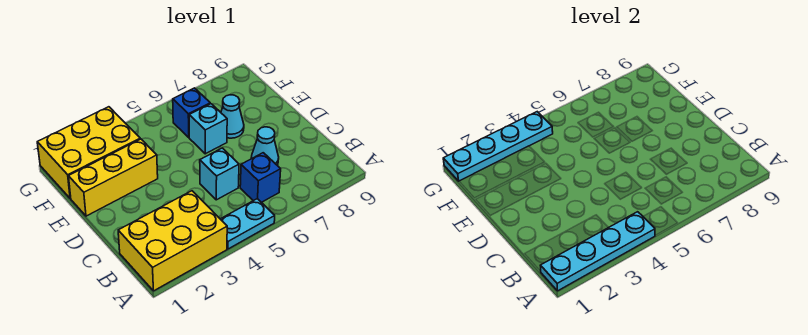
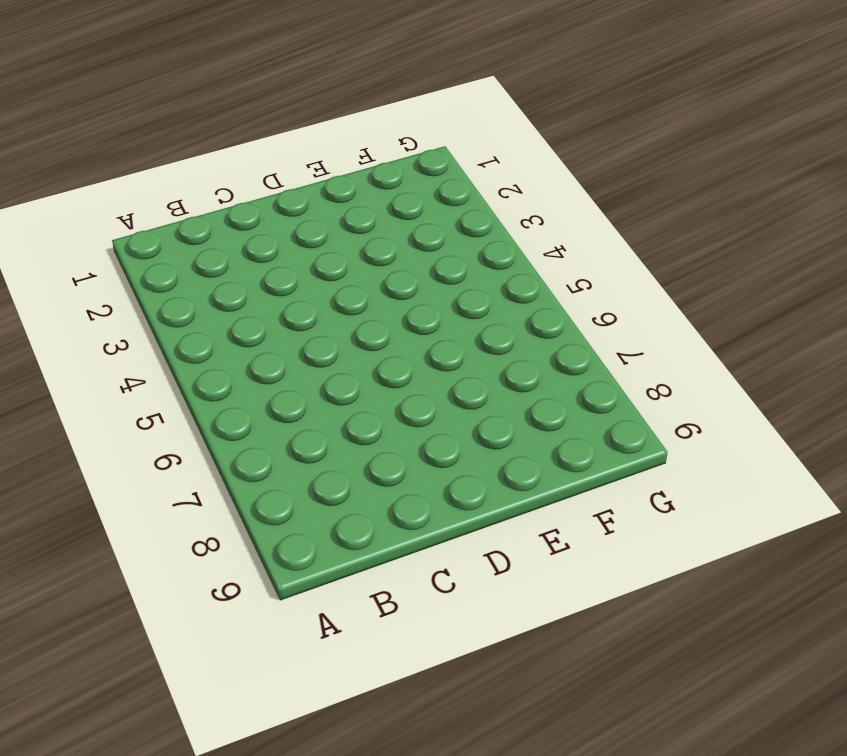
none -> yellow brick A1:B3 level 1
none -> cyan plate A4:A5 level 1
none -> blue brick B6 level 1

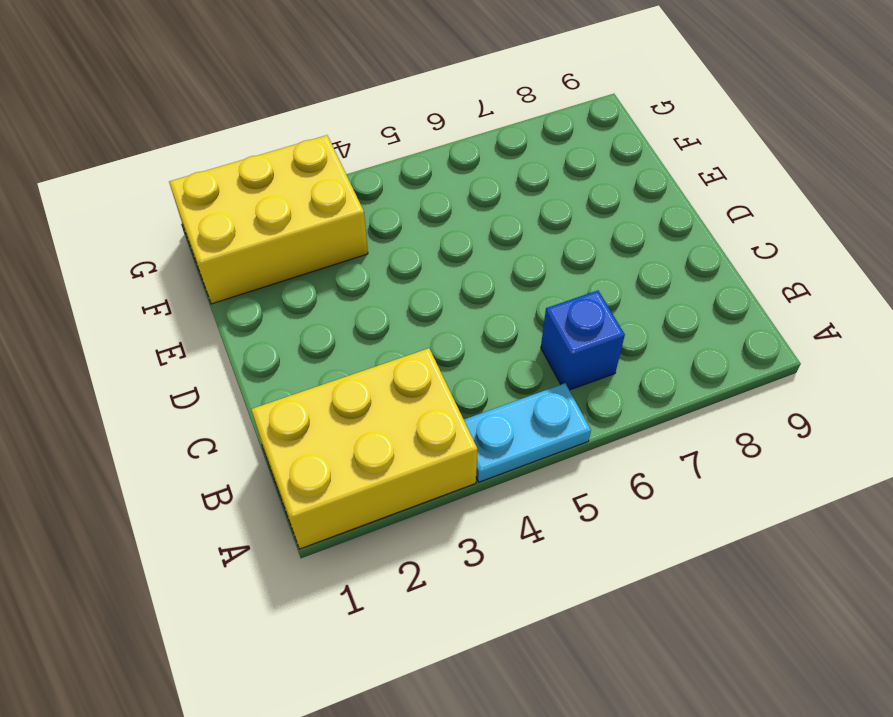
none -> cyan brick C5 level 1
none -> cyan cone C7 level 1
none -> yellow brick E1:E3 level 1

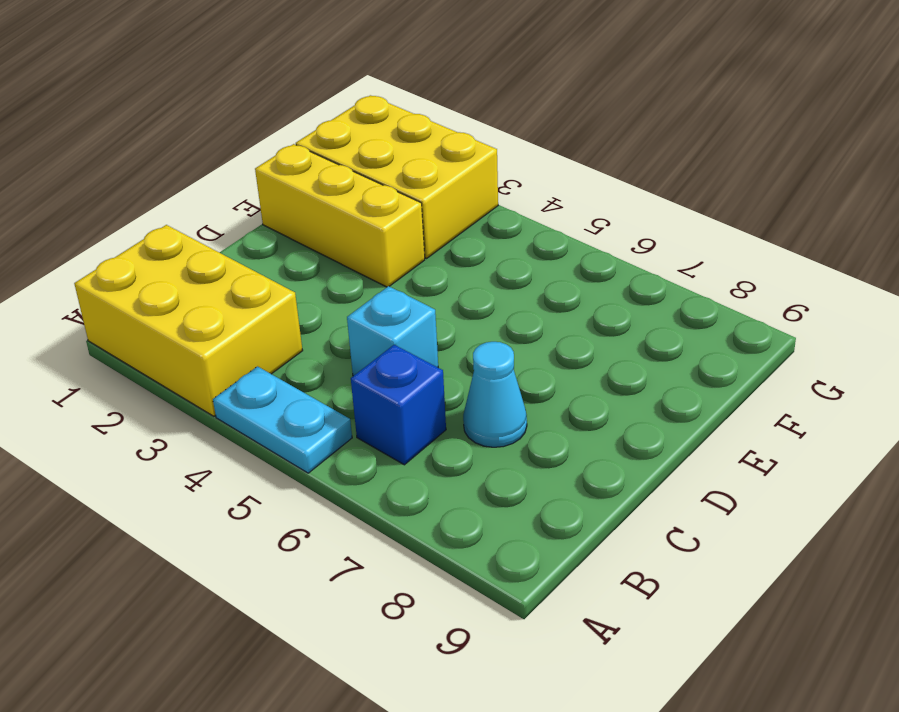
none -> cyan brick E6 level 1
none -> cyan cone E7 level 1
none -> blue brick F6 level 1

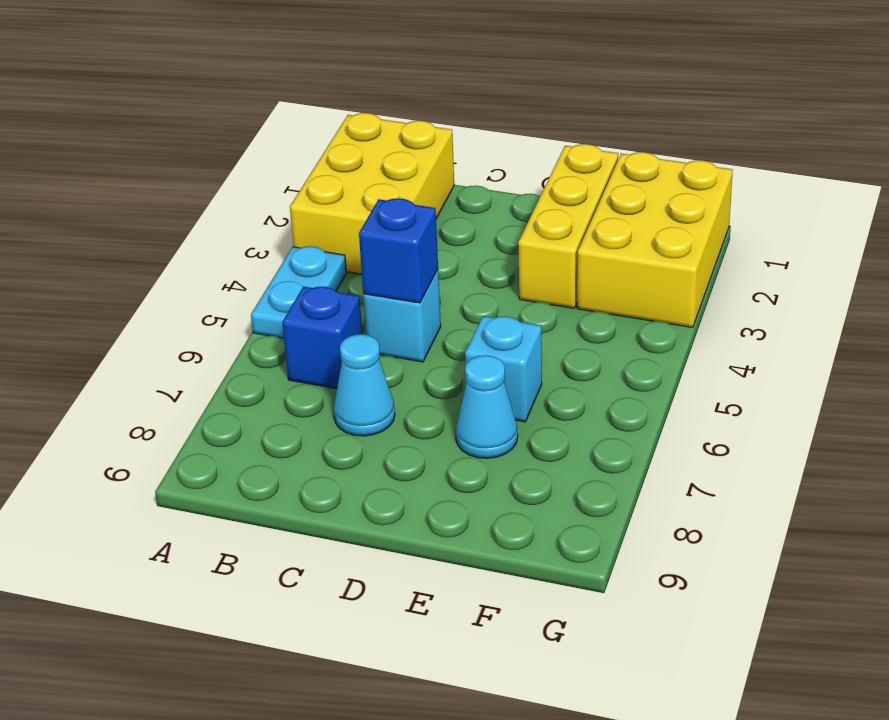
blue brick C5 level 2 -> blue brick F6 level 1
none -> cyan plate A1:A4 level 2
none -> cyan plate G1:G4 level 2

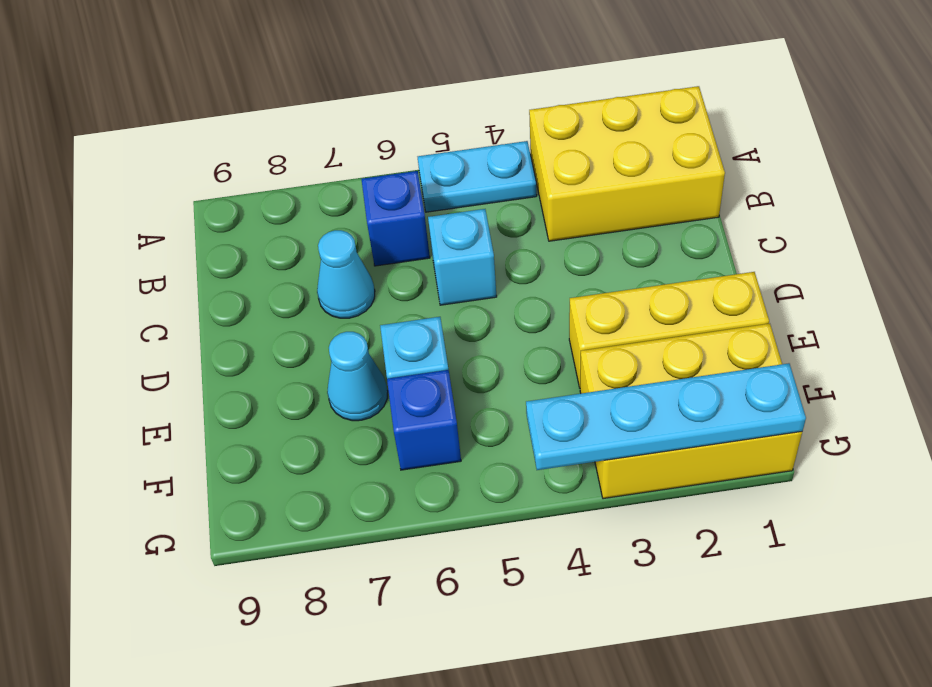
none -> cyan plate A1:A4 level 2

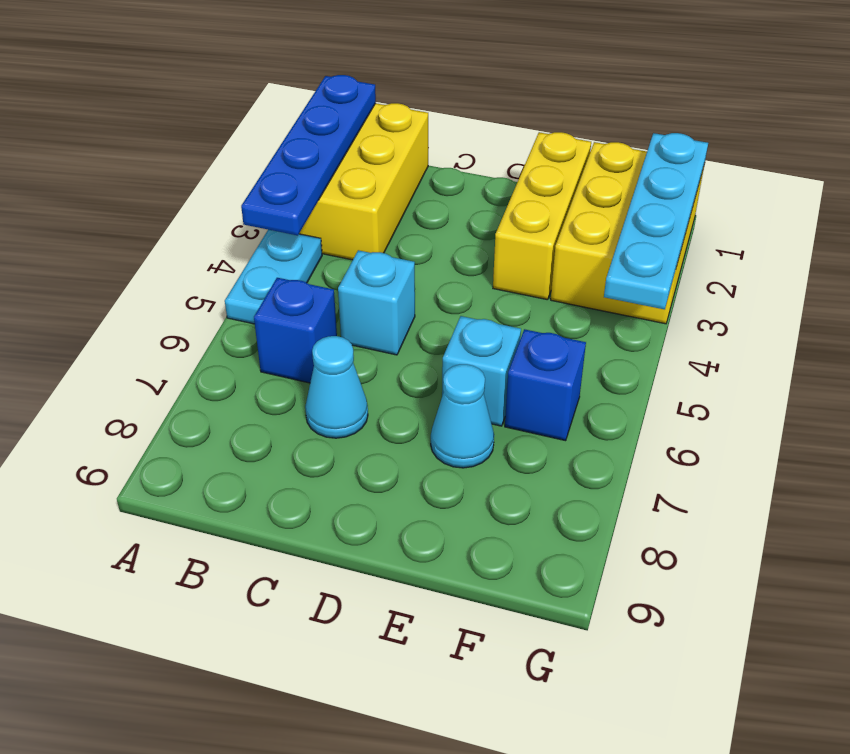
blue plate A1:A4 level 2 -> cyan plate A1:A4 level 2

